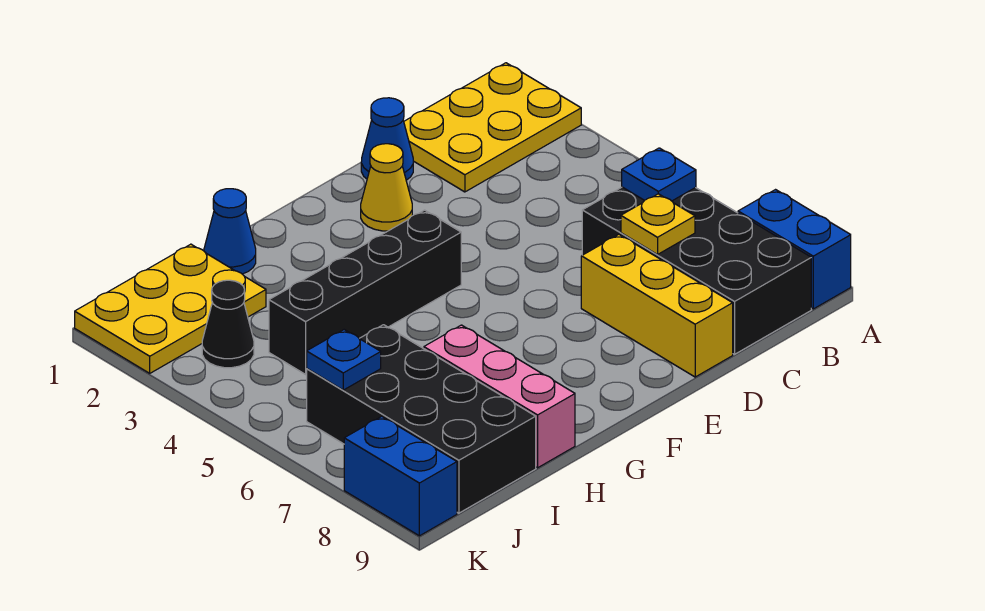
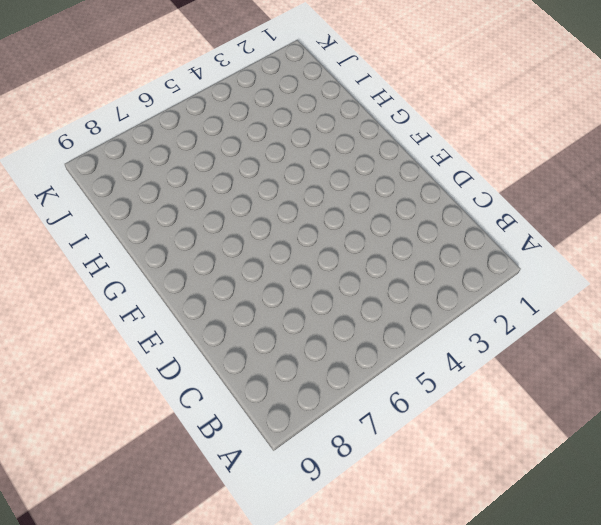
none -> yellow plate A1:C2 level 1
none -> blue brick A8:A9 level 1
none -> black brick B6:C9 level 1

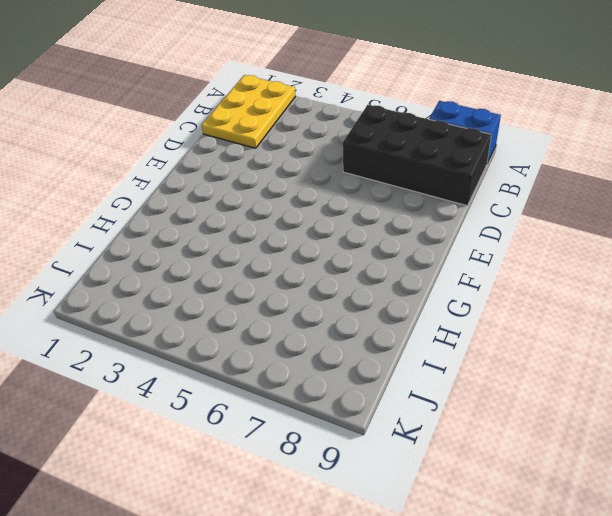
none -> blue cone D1 level 1
none -> yellow brick D7:D9 level 1
none -> yellow cone E2 level 1

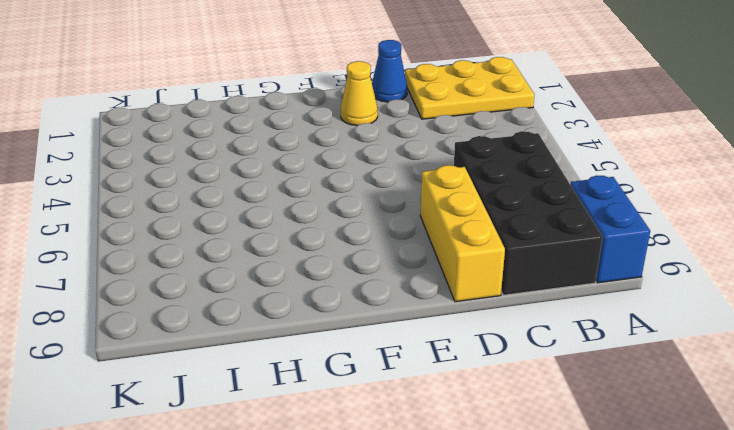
none -> black brick F4:I4 level 1
none -> blue cone H1 level 1
none -> pink brick H7:H9 level 1

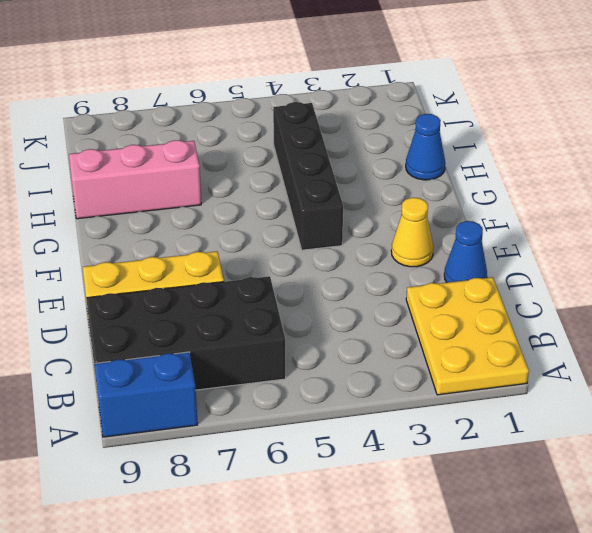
none -> yellow plate I1:K2 level 1
none -> black brick I6:J9 level 1
none -> black cone J3 level 1

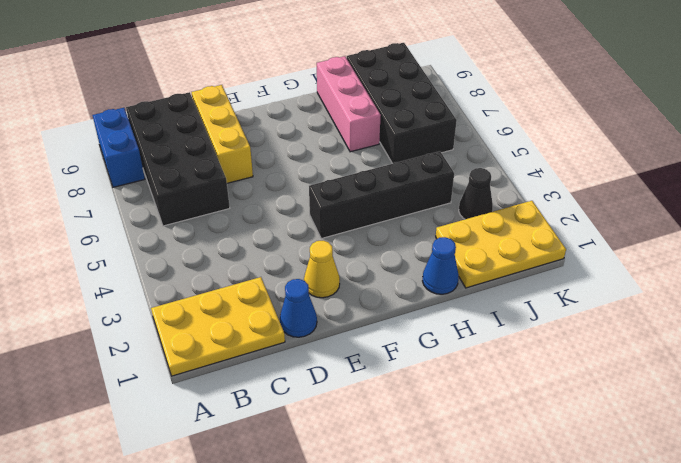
none -> blue brick K8:K9 level 1
none -> blue plate B6 level 2
none -> yellow plate C7 level 2

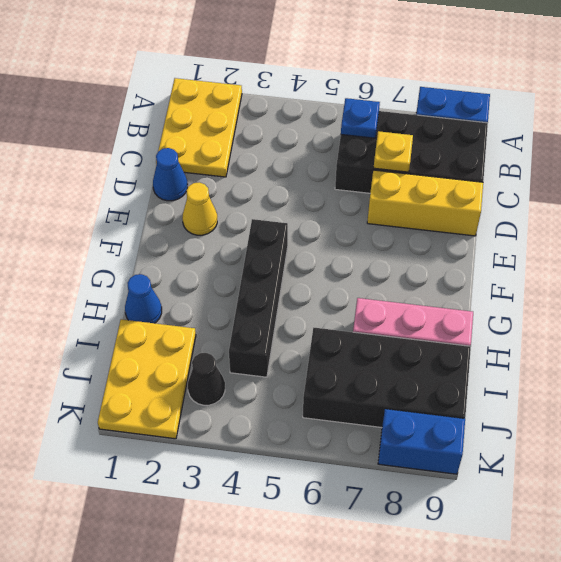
none -> blue plate J6 level 2

